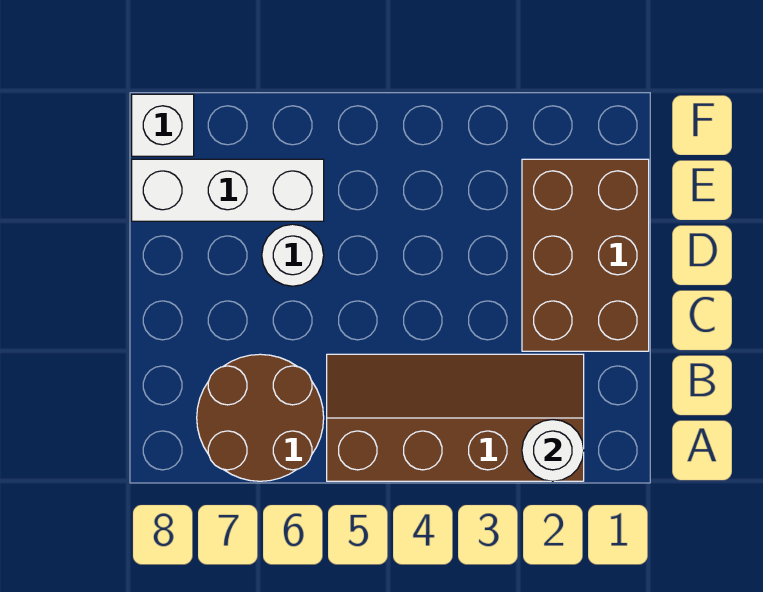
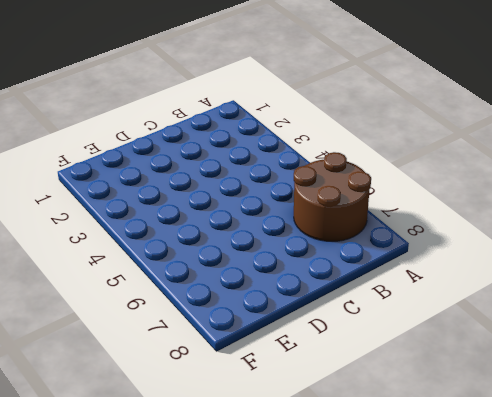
none -> brown slope A2:B5 level 1 top A
none -> brown brick C1:E2 level 1

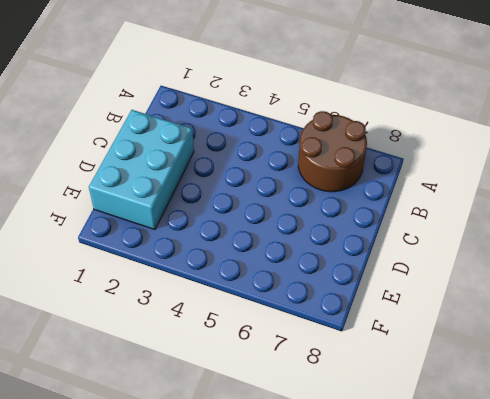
cyan brick C1:E2 level 1 -> brown brick C1:E2 level 1
none -> brown slope A2:B5 level 1 top A
none -> white round brick D6 level 1

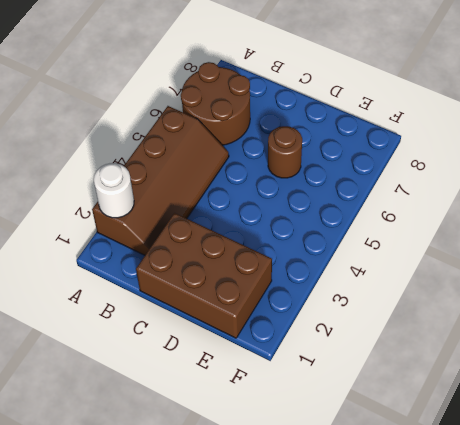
brown round brick D6 level 1 -> white round brick D6 level 1
none -> white brick E6:E8 level 1
none -> white brick F8 level 1

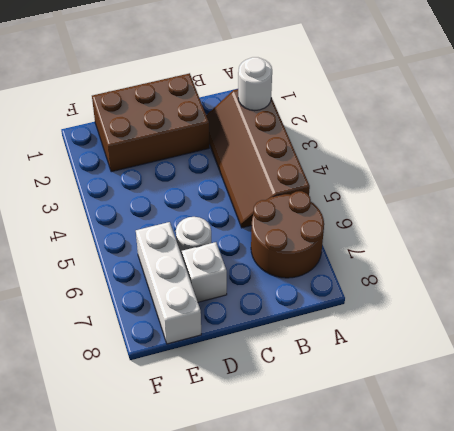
white brick D7 level 1 -> white brick F8 level 1

